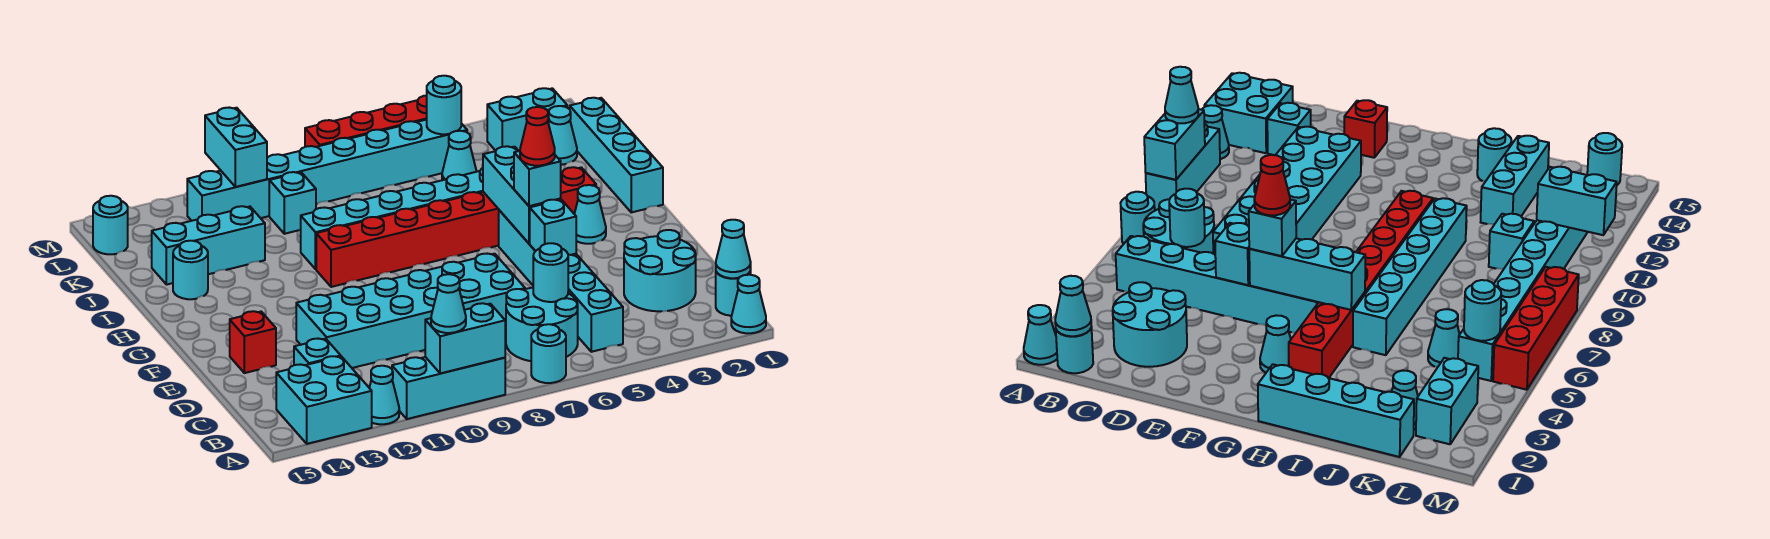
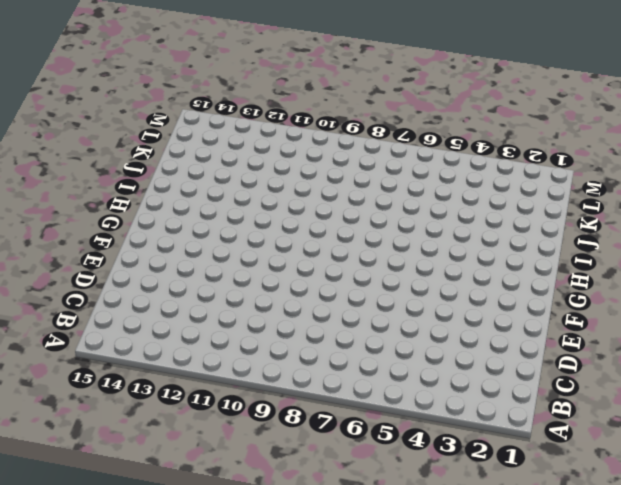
none -> cyan cone A1 level 1
none -> cyan round brick A7 level 1
none -> cyan brick A9:A11 level 1
none -> cyan cone A12 level 1

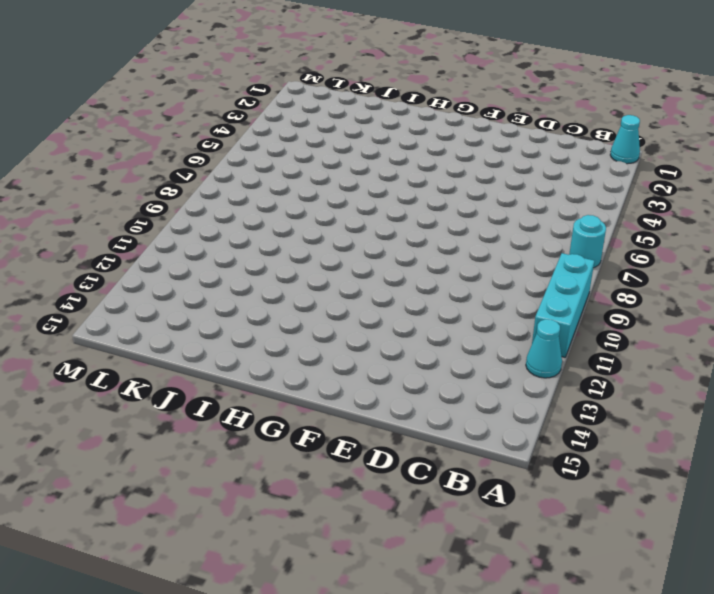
none -> cyan brick A13:B14 level 1
none -> cyan round brick B1 level 1
none -> cyan brick B5:G5 level 1
none -> cyan round brick B6:C7 level 1

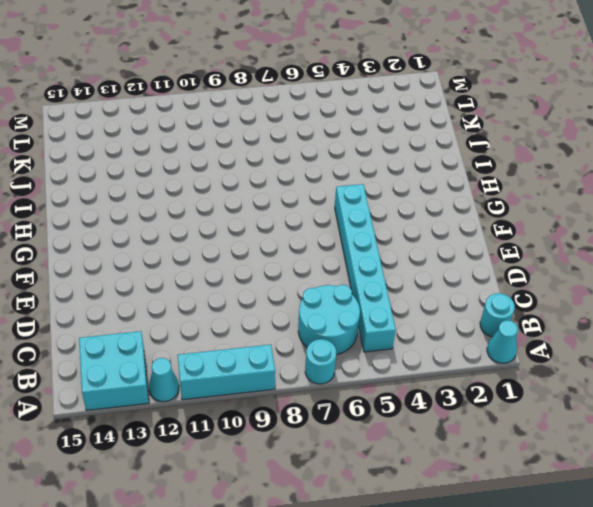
none -> cyan round brick C2:D3 level 1
none -> cyan brick C13 level 1
none -> cyan brick D7:E12 level 1
none -> red brick E14 level 1

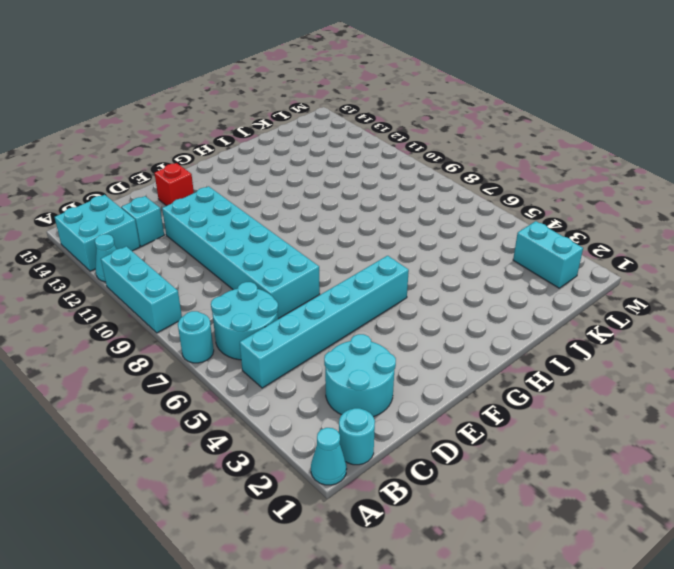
none -> cyan cone G3 level 1
none -> cyan brick H1:K1 level 1
none -> red brick H3:H10 level 1
none -> cyan brick I5:I10 level 1

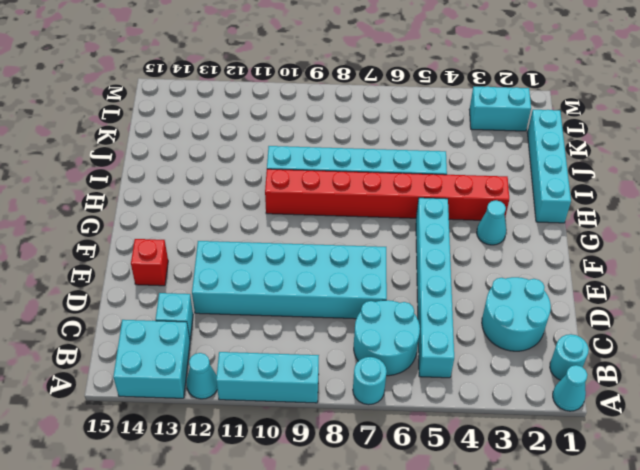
none -> cyan round brick I14 level 1
none -> cyan brick J12:J14 level 1
none -> cyan cone K2 level 1
none -> cyan cone K5 level 1

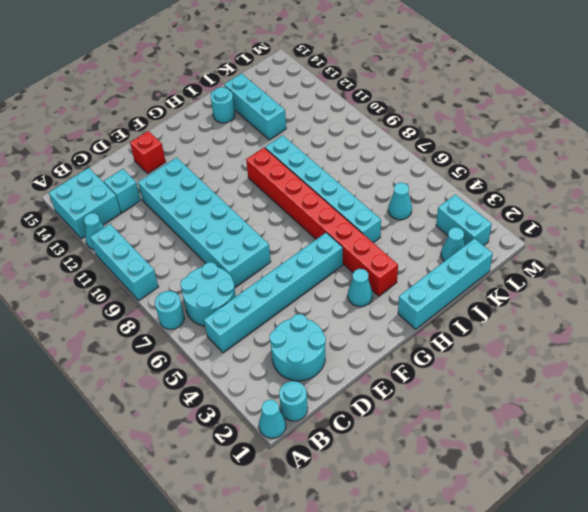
none -> cyan brick K10 level 1
none -> cyan brick L5:L12 level 1
none -> cyan round brick L15 level 1
none -> red brick M5:M8 level 1

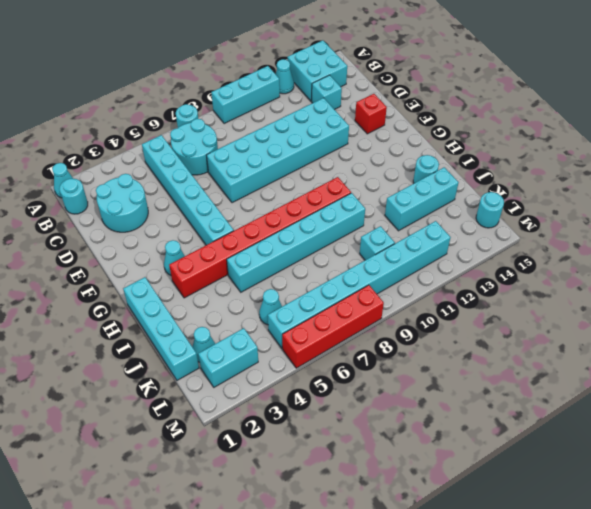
none -> cyan brick A9:A10 level 2
none -> cyan cone B1 level 2
none -> cyan round brick C6 level 2
none -> cyan brick E5 level 2

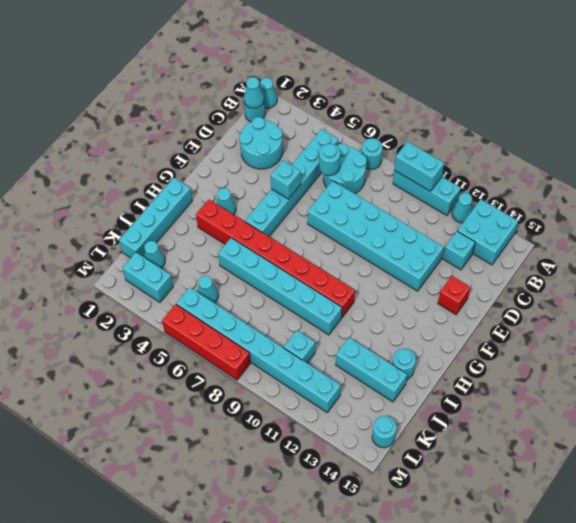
none -> cyan brick F5:H5 level 2
none -> cyan round brick L5 level 2
none -> cyan brick L11:M11 level 2
none -> cyan cone A10 level 3

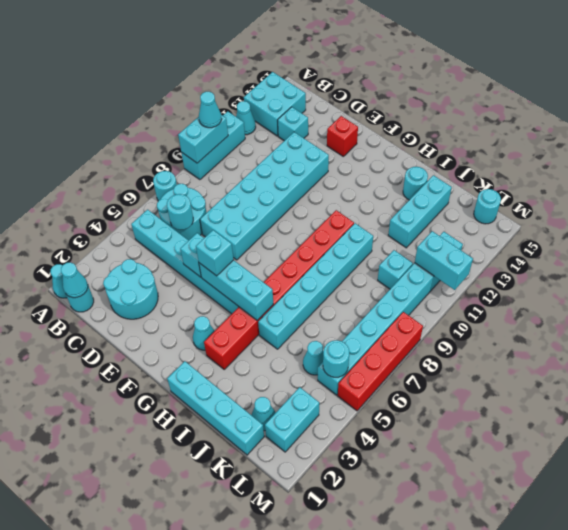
none -> red cone F5 level 4

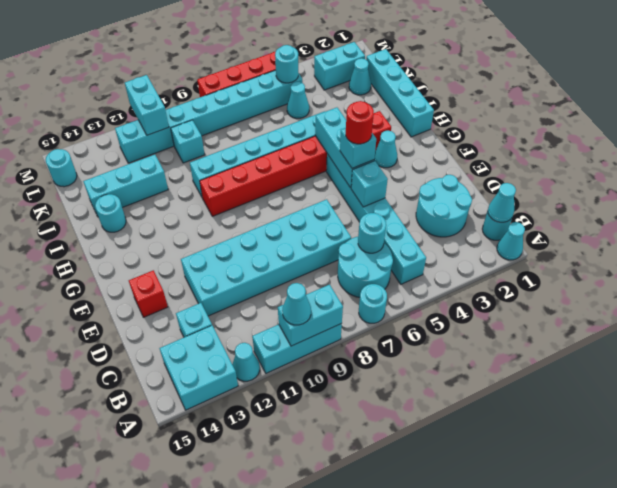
red round brick F5 level 4 -> red cone F5 level 4

